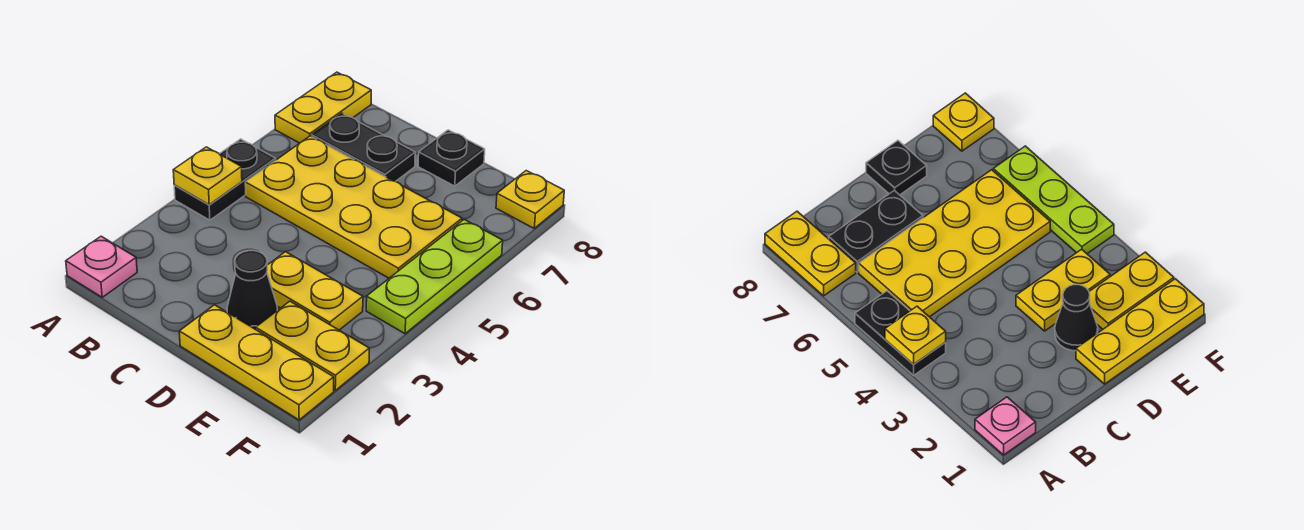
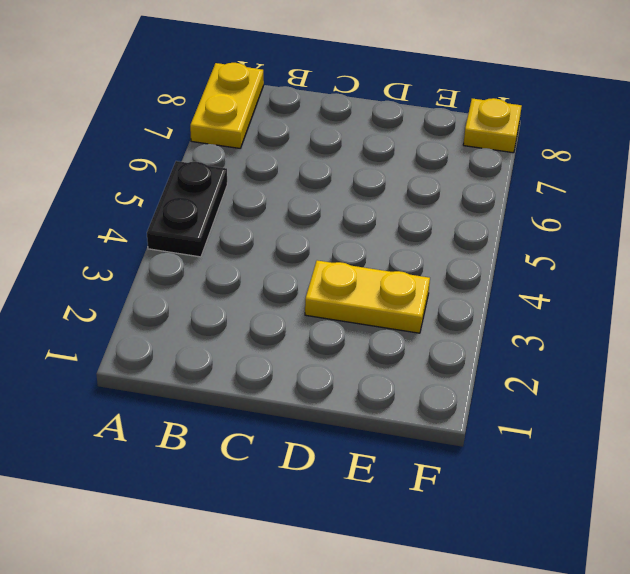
none -> pink plate A1 level 1
none -> yellow plate B5:E6 level 1
none -> black plate B7:C7 level 1

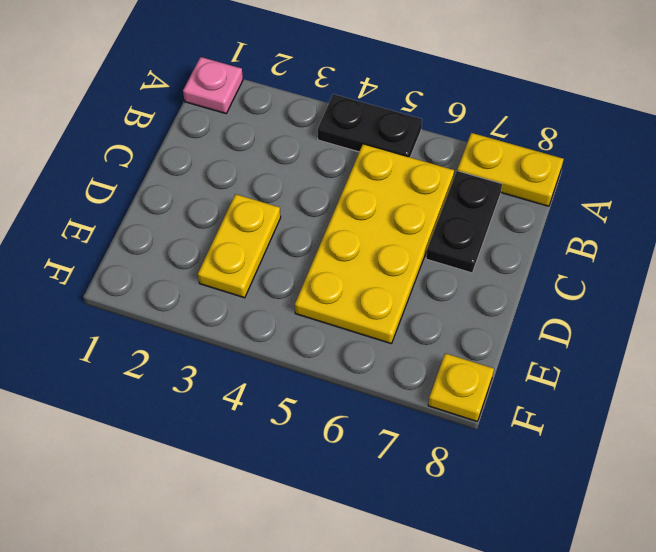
none -> yellow plate D1:F1 level 1
none -> black cone D2 level 1
none -> black plate D8 level 1

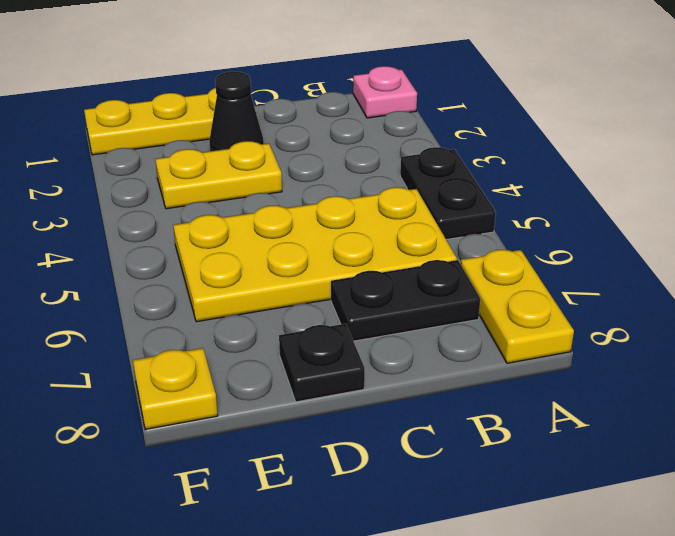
none -> yellow plate E2:F2 level 1
none -> lime plate F4:F6 level 1
none -> yellow plate A4 level 2

